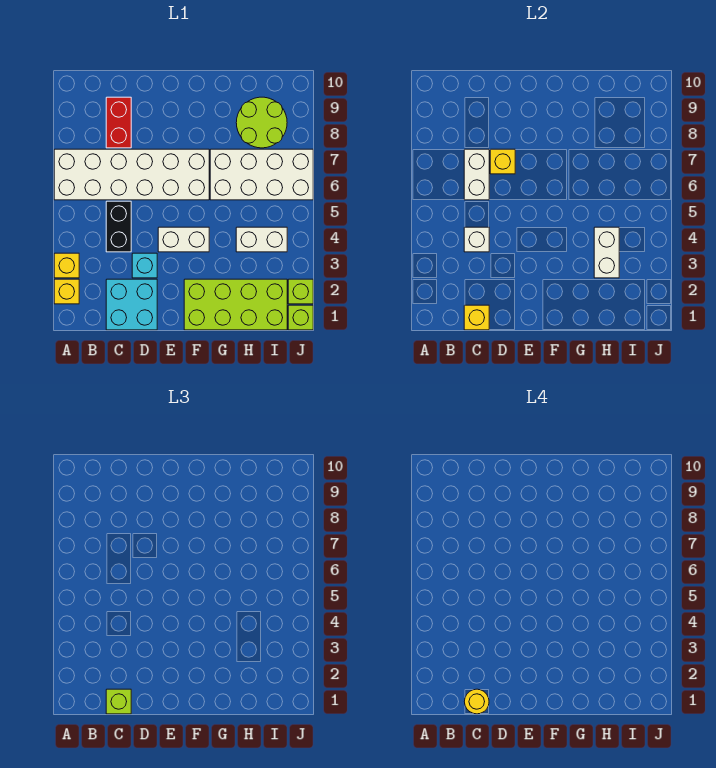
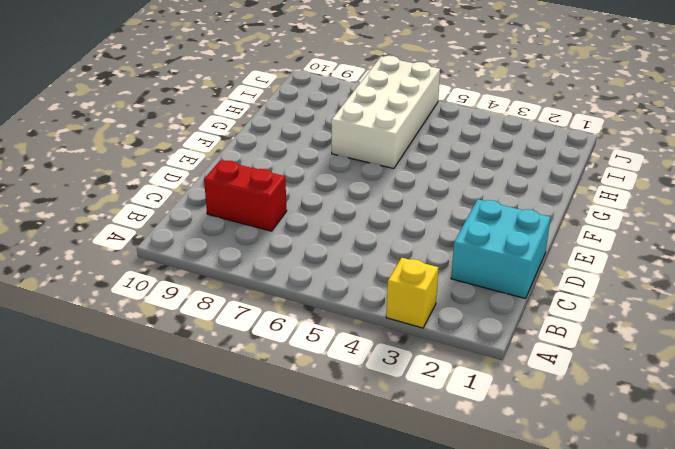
none -> yellow brick A2 level 1
none -> white brick A6:F7 level 1
none -> black brick C4:C5 level 1

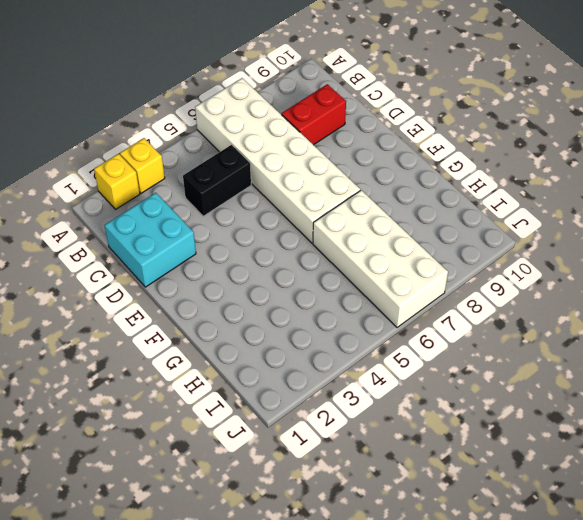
none -> cyan brick D3 level 1
none -> white brick E4:F4 level 1
none -> lime brick F1:I2 level 1

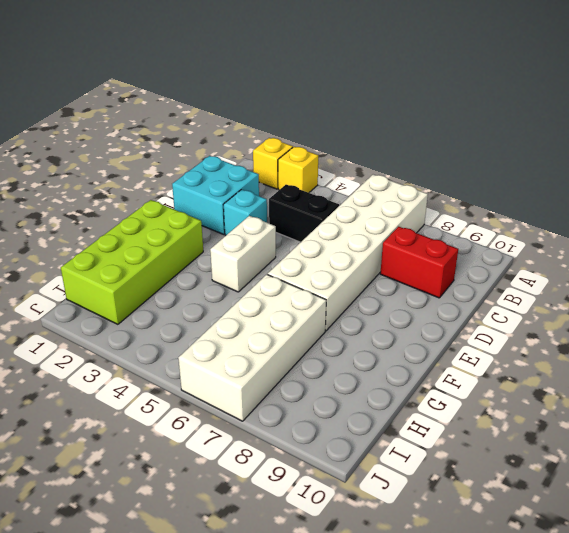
none -> white brick H4:I4 level 1
none -> lime round brick H8:I9 level 1
none -> lime brick J1 level 1

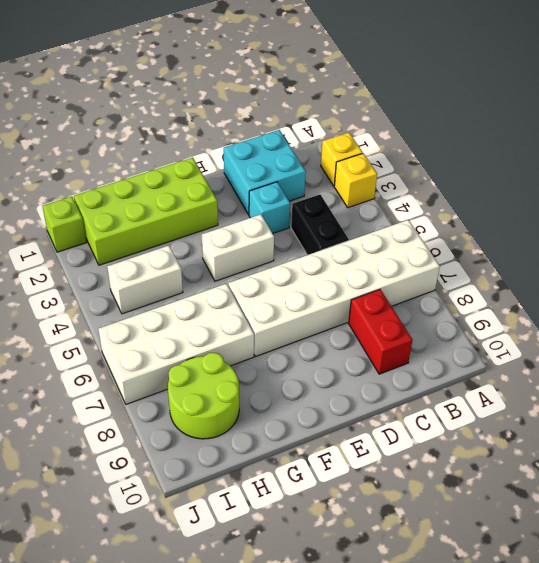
none -> lime brick J2 level 1
none -> yellow brick C1 level 2
none -> white brick C4 level 2

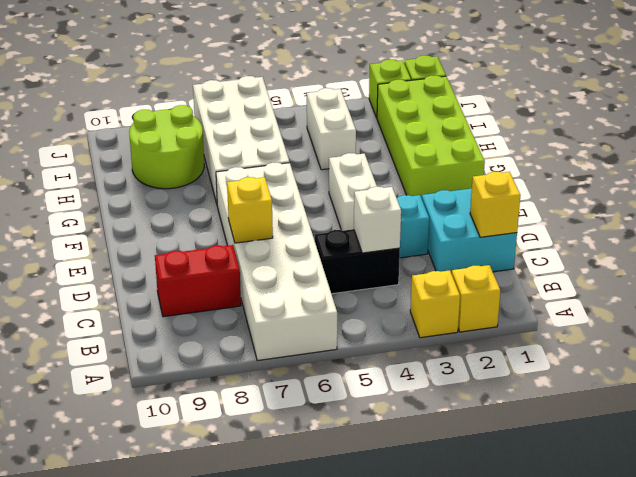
none -> white brick C6:C7 level 2
none -> white brick H3:H4 level 2
none -> lime brick C1 level 3

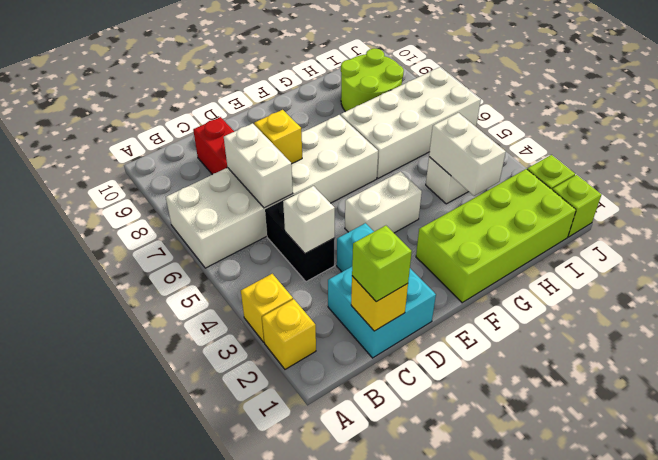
none -> yellow round brick C1 level 4

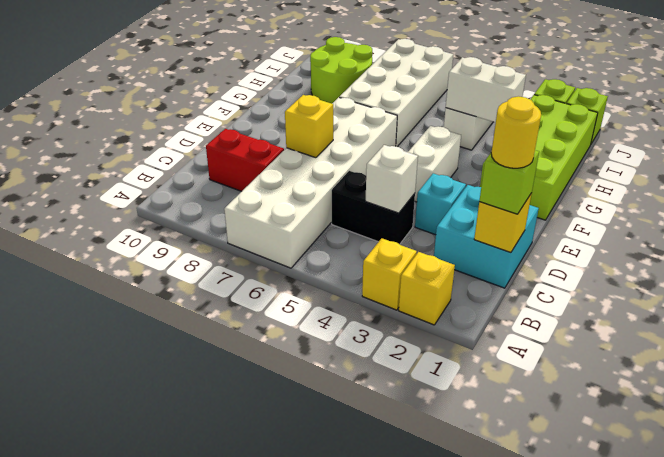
none -> white brick C6:C7 level 2

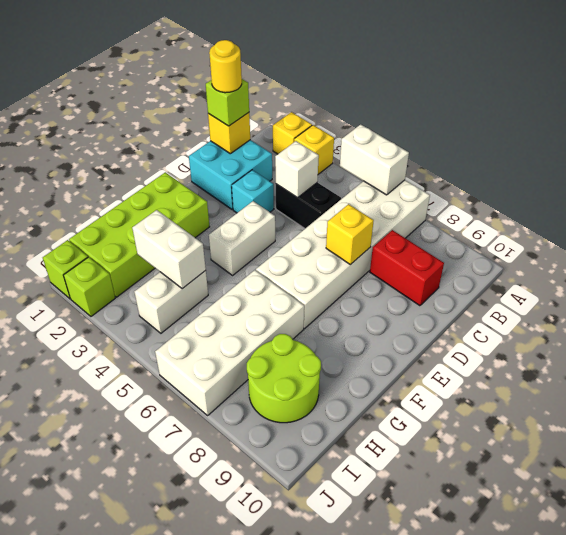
white brick A5:A6 level 2 -> white brick C6:C7 level 2

